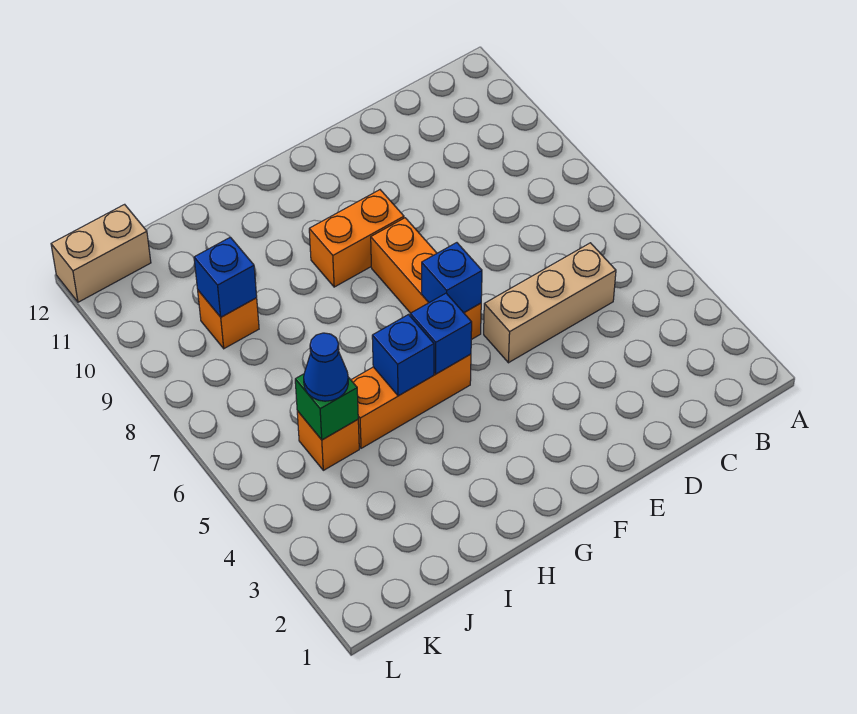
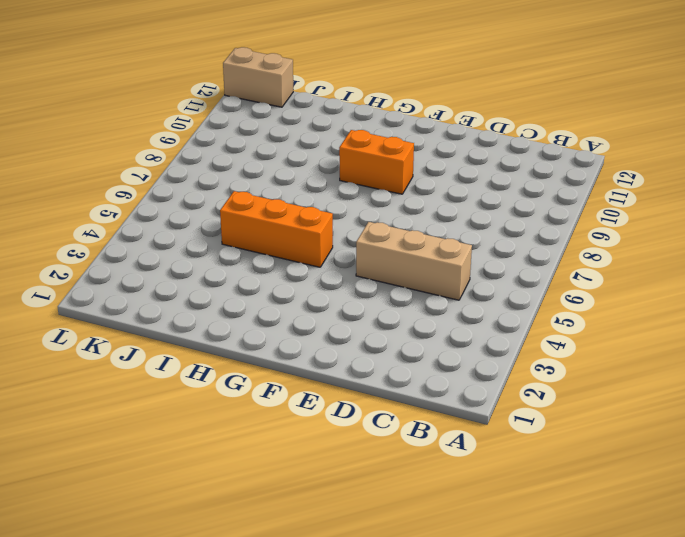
none -> orange brick F6:F8 level 1
none -> orange brick J5 level 1
none -> orange brick J9 level 1

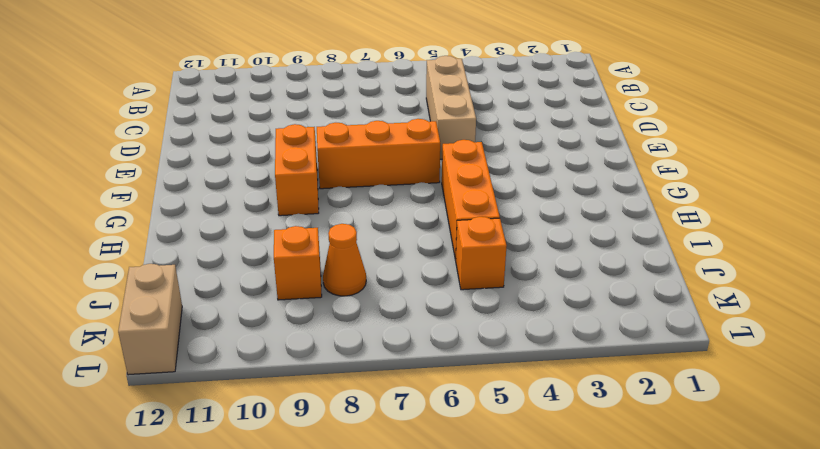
orange cone J8 level 1 -> none
none -> blue brick F6 level 2
none -> blue brick G5 level 2
none -> blue brick H5 level 2

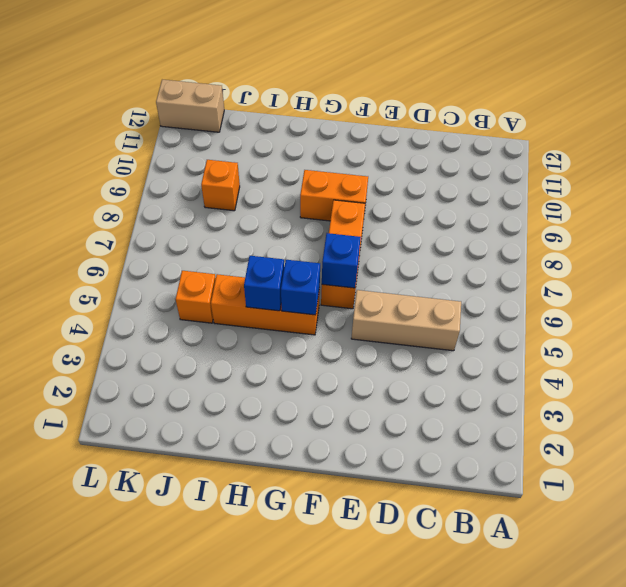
none -> green brick J5 level 2
none -> blue brick J9 level 2
none -> blue cone J5 level 3

